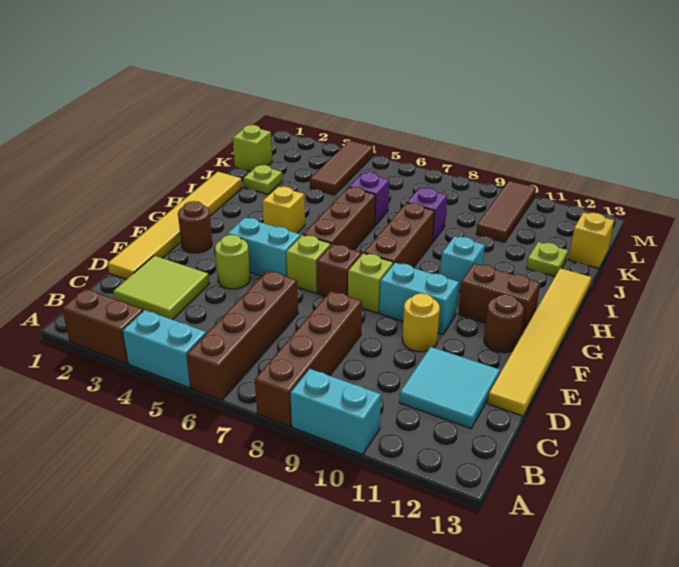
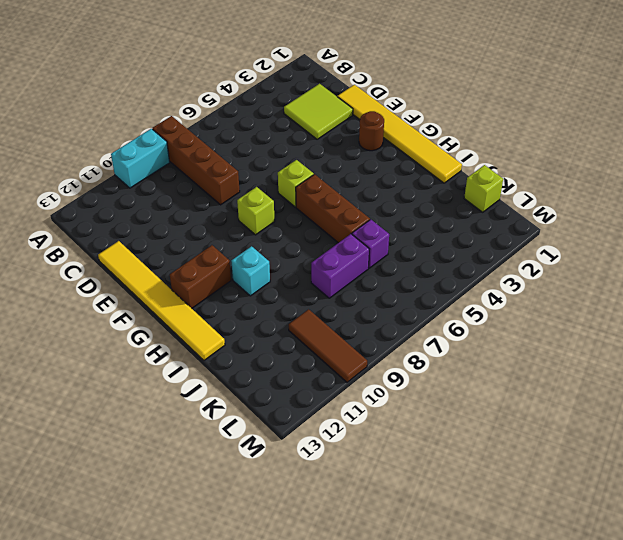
purple brick J7:J8 level 1 -> purple brick J8 level 1
none -> brown brick A2:A3 level 1
none -> cyan brick A4:A5 level 1
none -> brown brick A6:D6 level 1
none -> cyan tile C11:D12 level 1

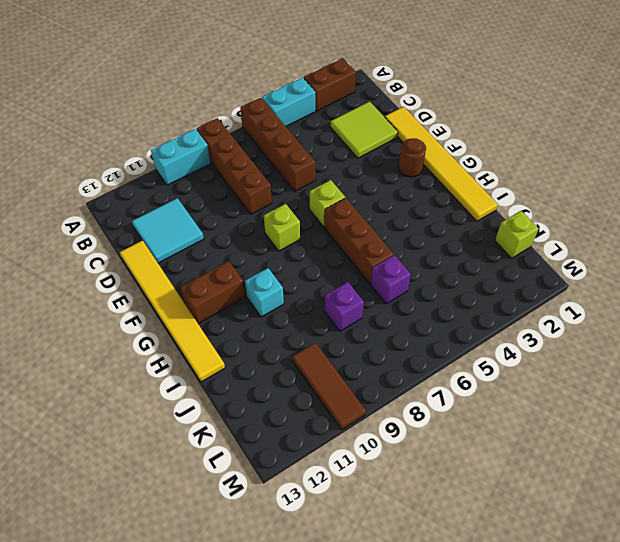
none -> lime round brick E4 level 1
none -> yellow round brick E10 level 1
none -> cyan brick F4:F5 level 1
none -> brown brick F7 level 1

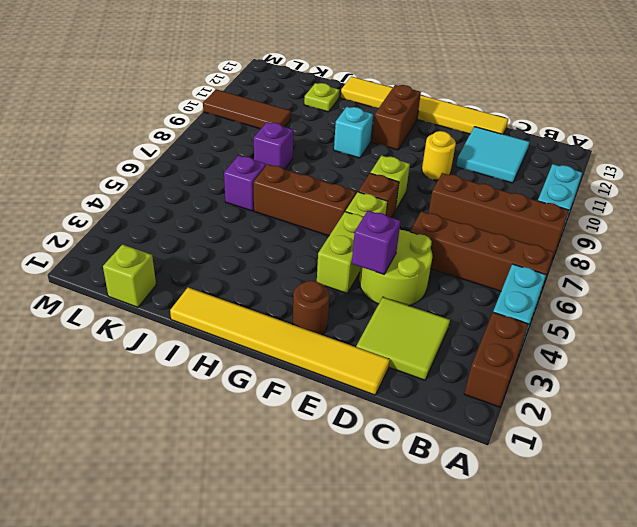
lime round brick D4:E5 level 1 -> lime round brick E4 level 1
purple brick E4 level 2 -> none
lime brick F4:F5 level 1 -> cyan brick F4:F5 level 1
none -> cyan brick F9:F10 level 1
none -> brown round brick F12 level 1
none -> brown brick G8:I8 level 1
none -> yellow brick H4 level 1

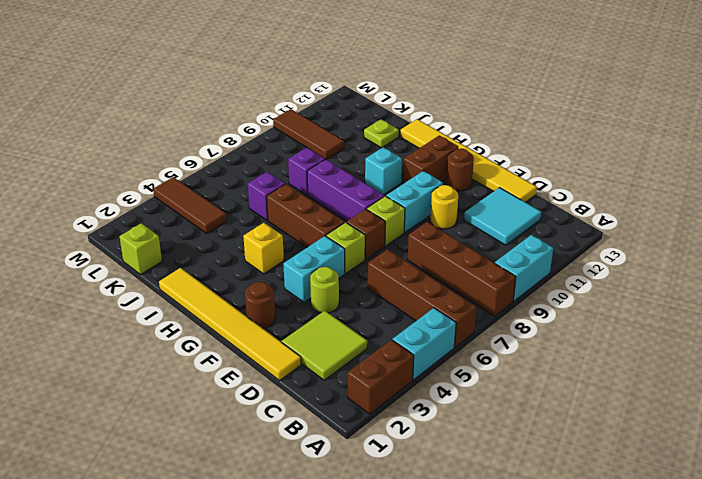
purple brick G8:I8 level 1 -> brown brick G8:I8 level 1
none -> lime plate J2 level 1
none -> yellow brick K13 level 1

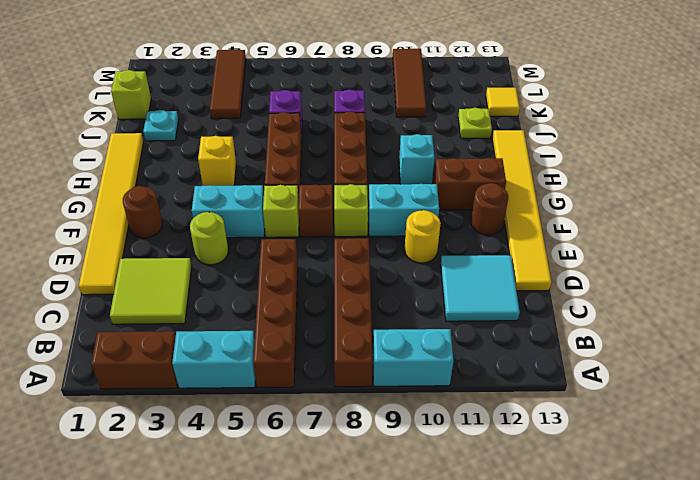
cyan plate J2 level 1 -> lime plate J2 level 1
yellow tile K13 level 1 -> yellow brick K13 level 1

